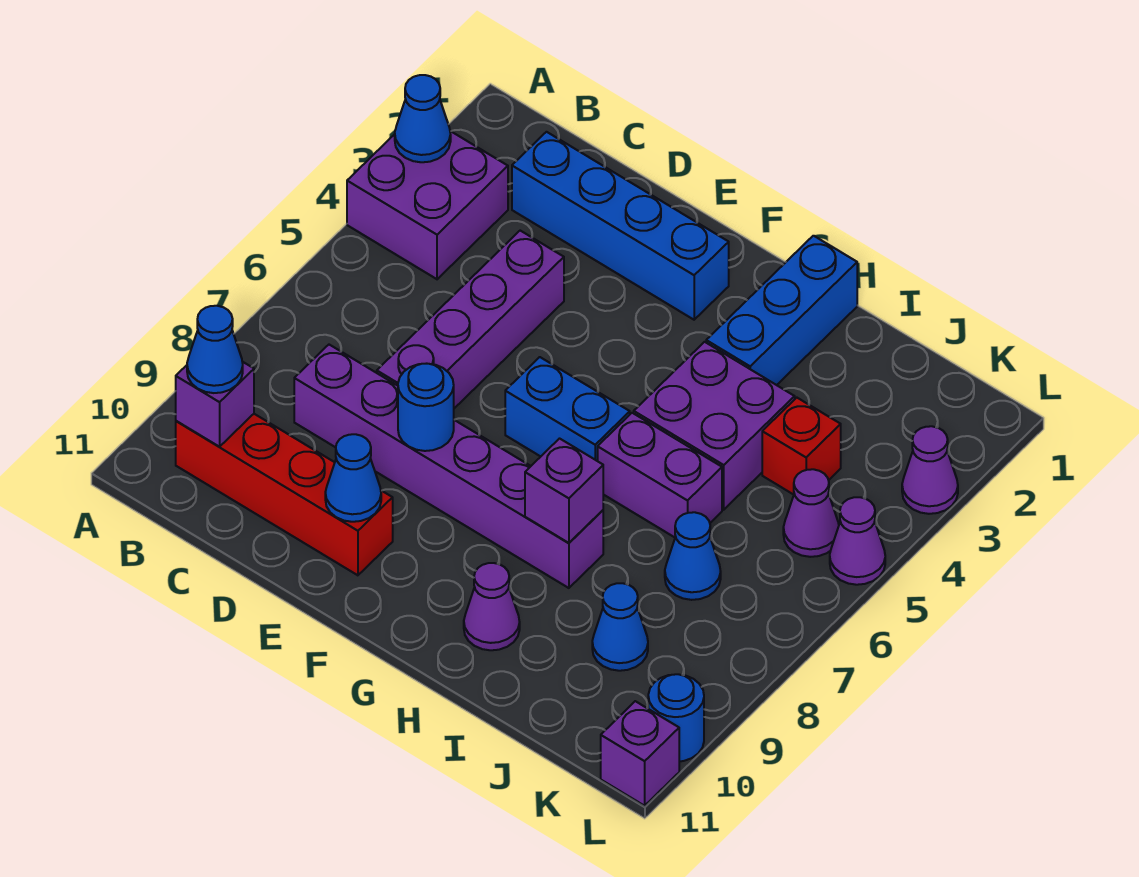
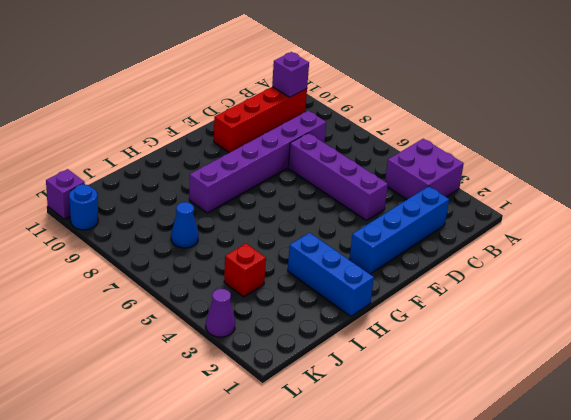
none -> blue brick F6:G6 level 1
none -> purple brick H4:I5 level 1
none -> purple brick H6:I6 level 1

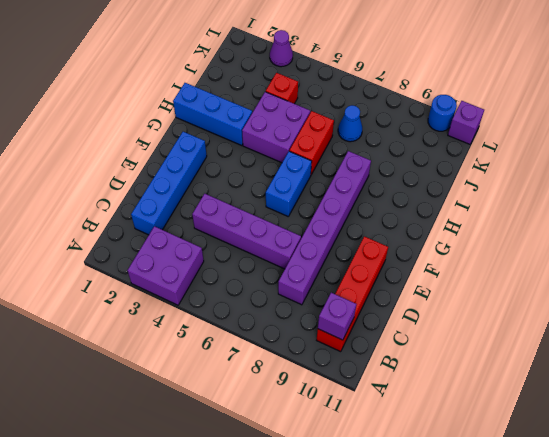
red brick H6:I6 level 1 -> purple brick H6:I6 level 1
none -> purple cone H10 level 1
none -> blue cone J9 level 1
none -> purple cone K5 level 1

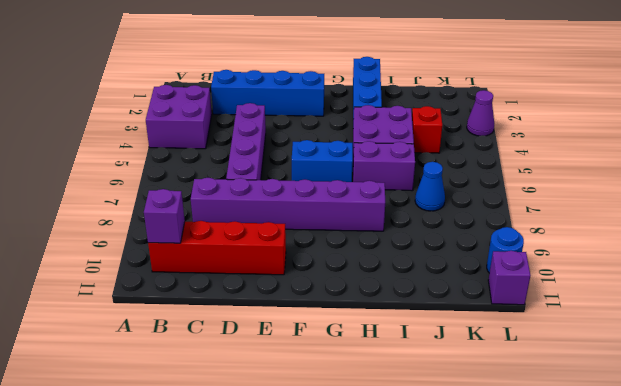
none -> purple cone H10 level 1
none -> blue cone J9 level 1
none -> purple cone K5 level 1

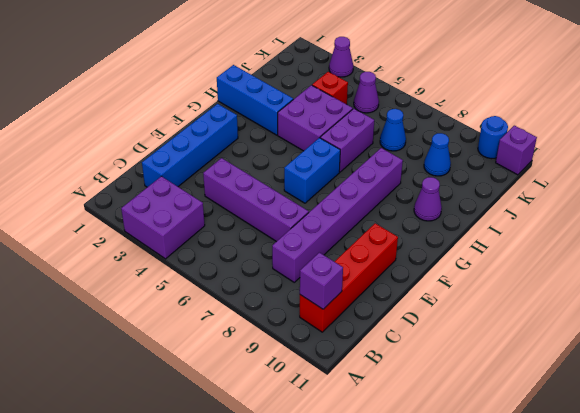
none -> purple cone L5 level 1
none -> blue cone A3 level 2
none -> blue round brick E8 level 2

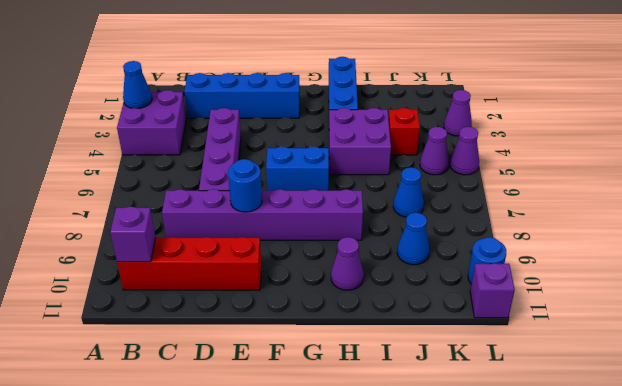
none -> purple brick H6:I6 level 1
none -> blue cone E10 level 2
none -> purple brick H8 level 2

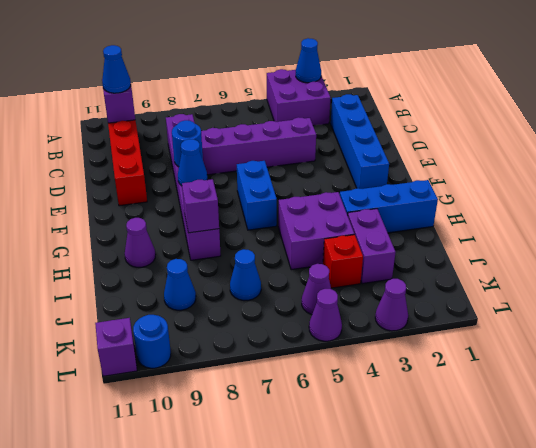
blue cone F8 level 2 -> blue cone E10 level 2
purple brick I3:J3 level 1 -> purple brick H6:I6 level 1

